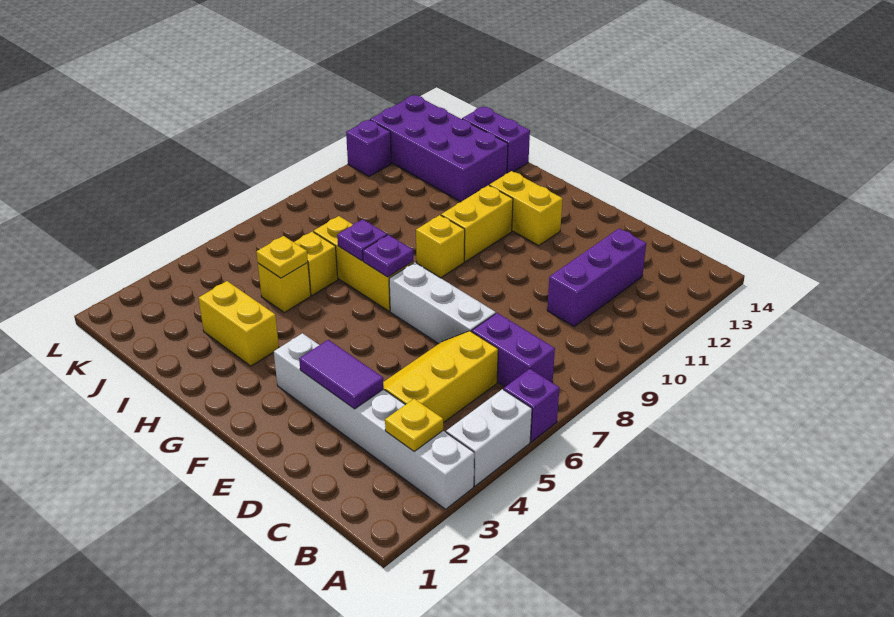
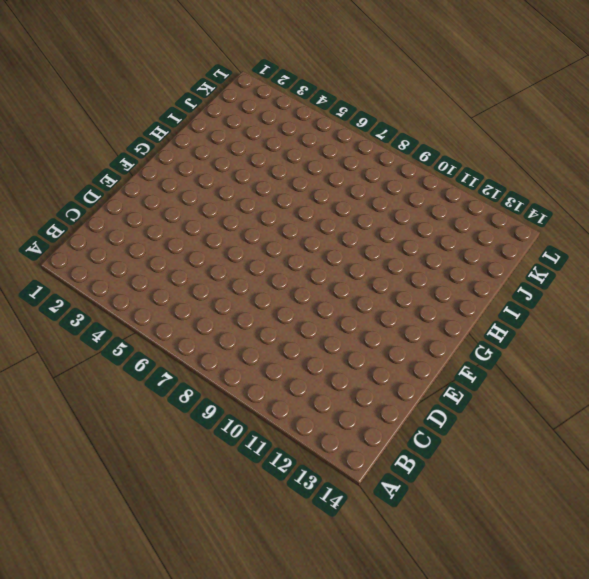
none -> white brick A3:F3 level 1
none -> white brick A4:A5 level 1
none -> purple brick A6 level 1

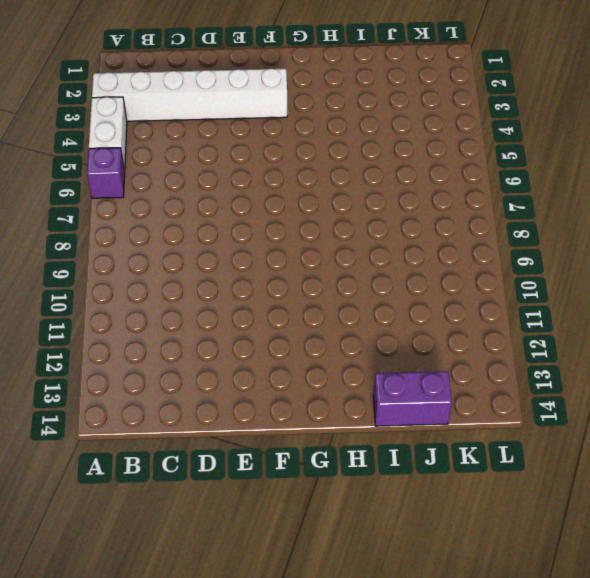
none -> purple brick B7:C7 level 1
none -> yellow slope C4:D6 level 1 top C
none -> purple brick C10:C12 level 1

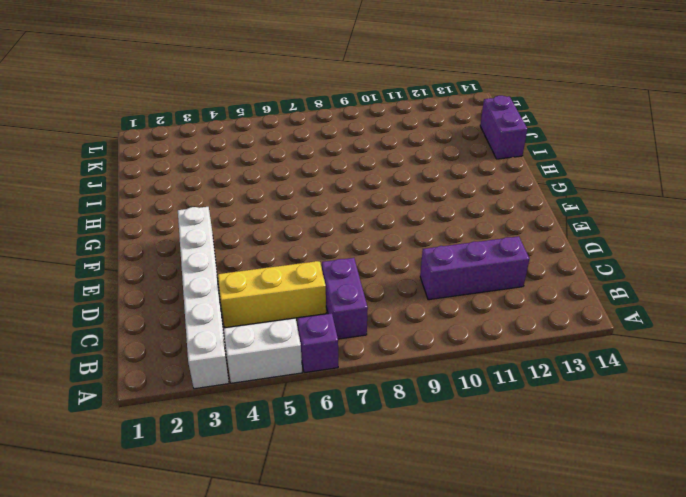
none -> white brick D7:F7 level 1
none -> yellow brick F12:G12 level 1
none -> yellow brick G7:I7 level 1

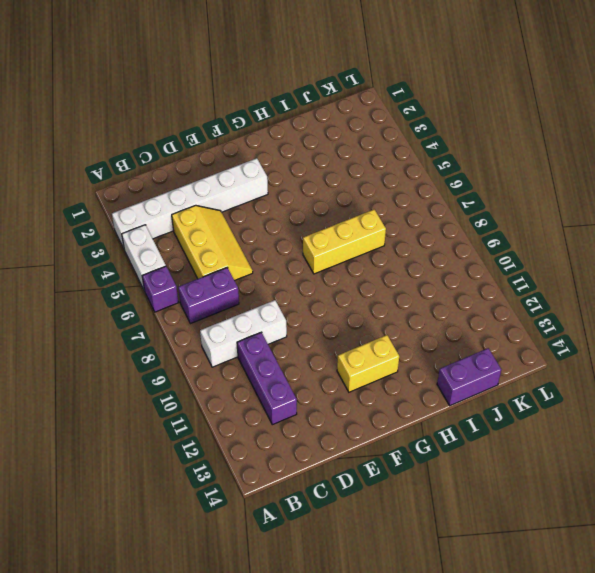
white brick B9:D9 level 1 -> white brick D7:F7 level 1
none -> yellow brick G9 level 1
none -> yellow brick G10:G11 level 1
none -> yellow brick H3:I3 level 1

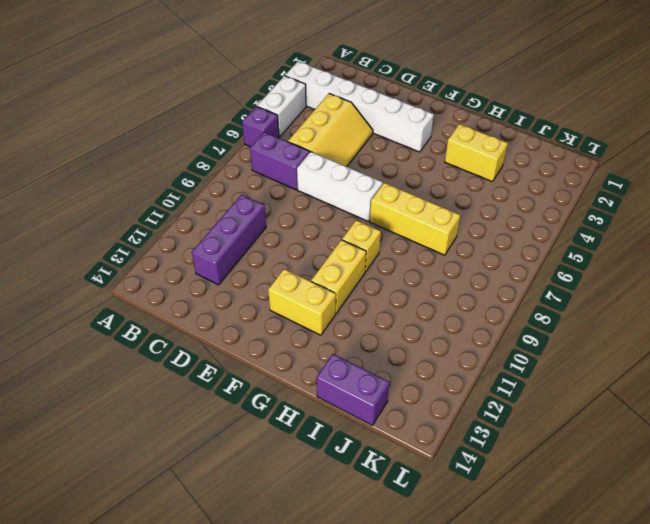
none -> yellow brick I5 level 1
none -> yellow brick I6 level 1
none -> purple brick I12:L13 level 1

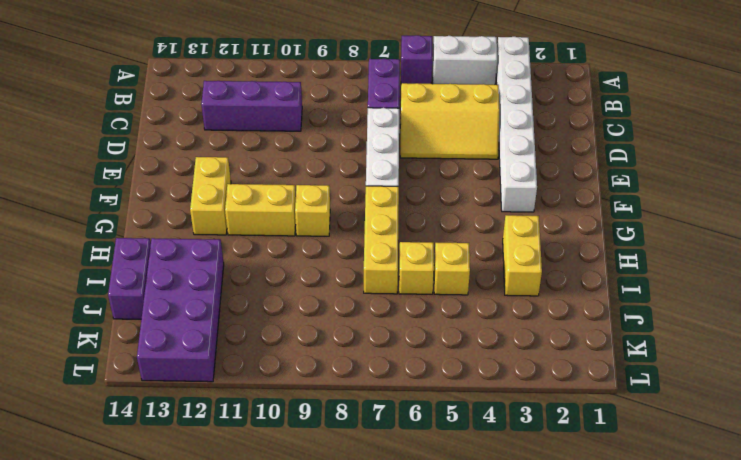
none -> purple brick L11 level 1
none -> yellow plate B3 level 2
none -> purple tile D3:E3 level 2

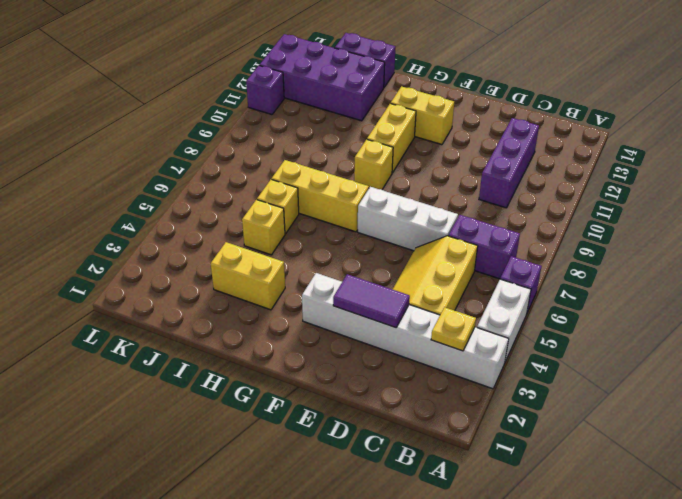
none -> purple plate G7 level 2
none -> purple plate H7 level 2
none -> yellow plate I5 level 2

